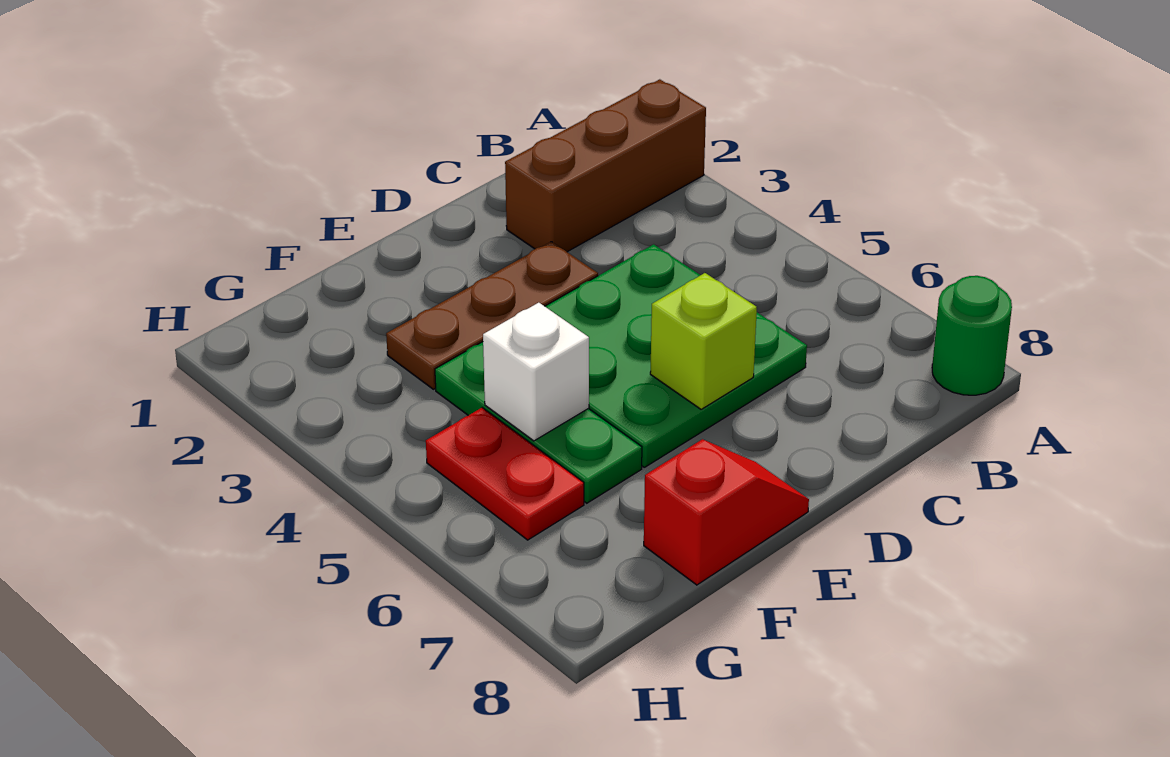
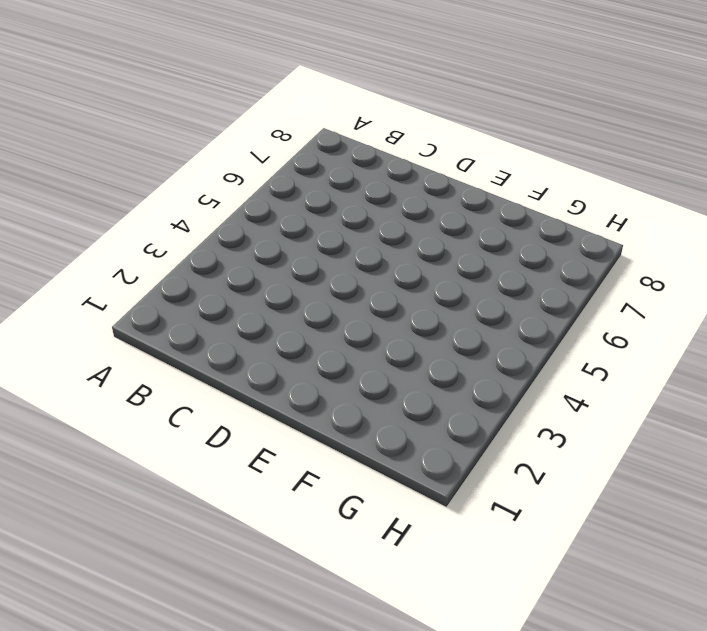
none -> brown brick A2:C2 level 1
none -> green round brick A8 level 1

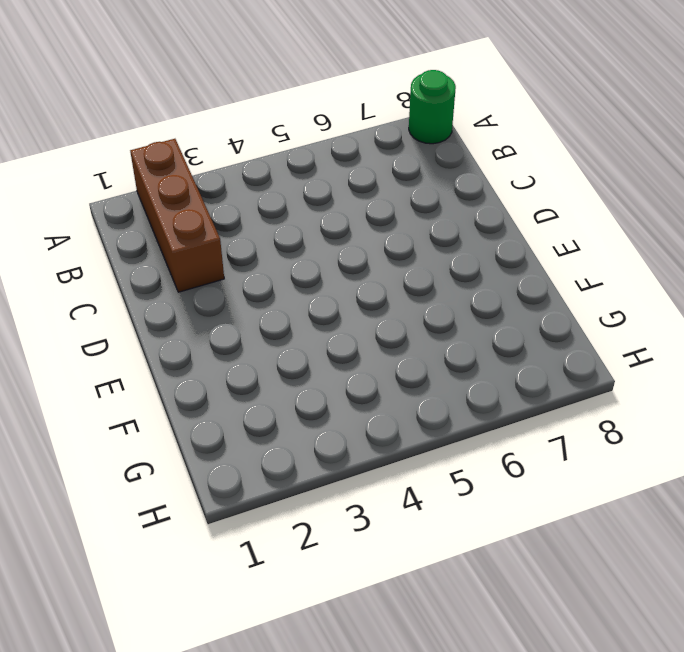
none -> green plate C4:E6 level 1
none -> brown plate D3:F3 level 1

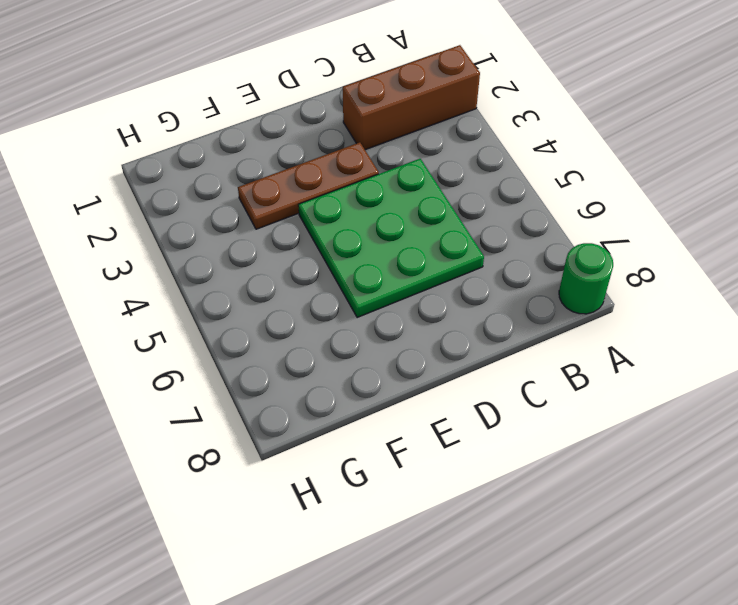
none -> red slope E8:F8 level 1 top F
none -> green plate F4:F6 level 1

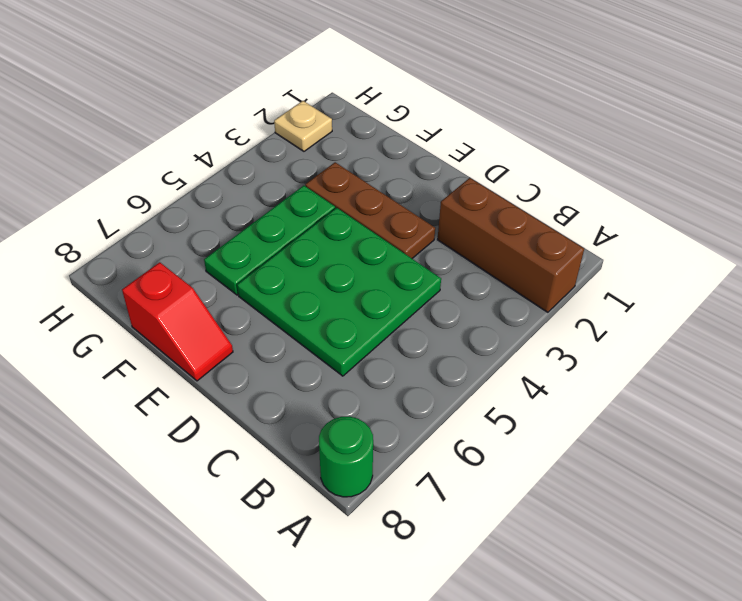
tan plate H2 level 1 -> none
none -> red plate G5:G6 level 1
none -> lime brick D6 level 2

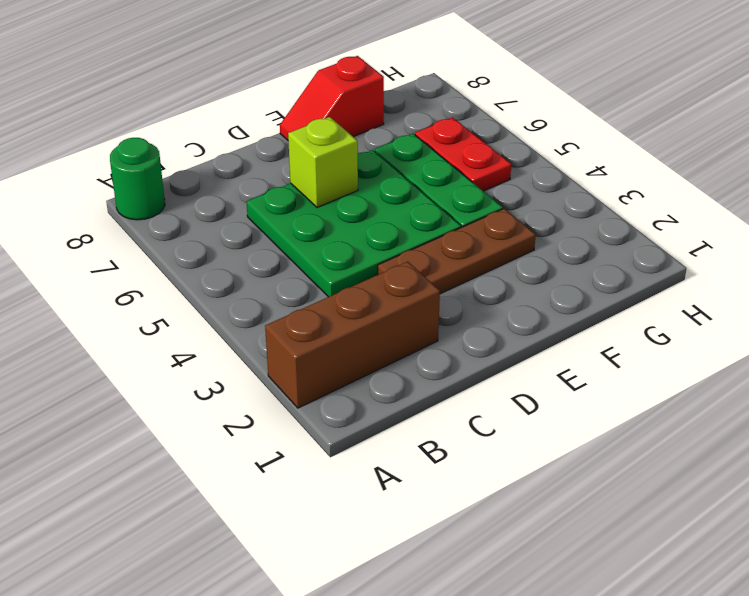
none -> white brick F5 level 2

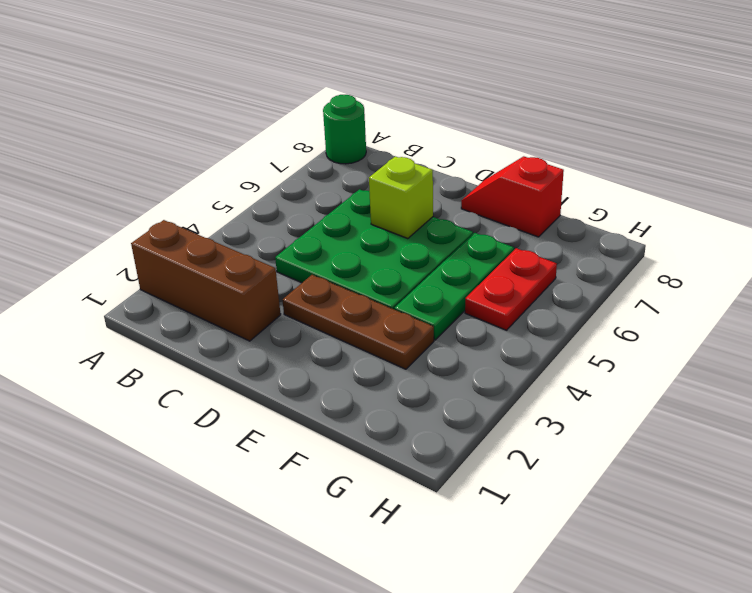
none -> white brick F5 level 2

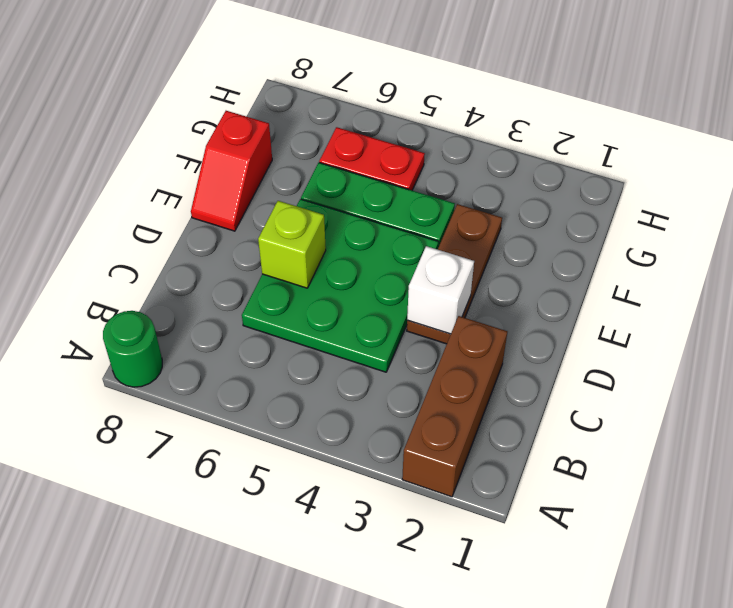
white brick D3 level 2 -> white brick F5 level 2

